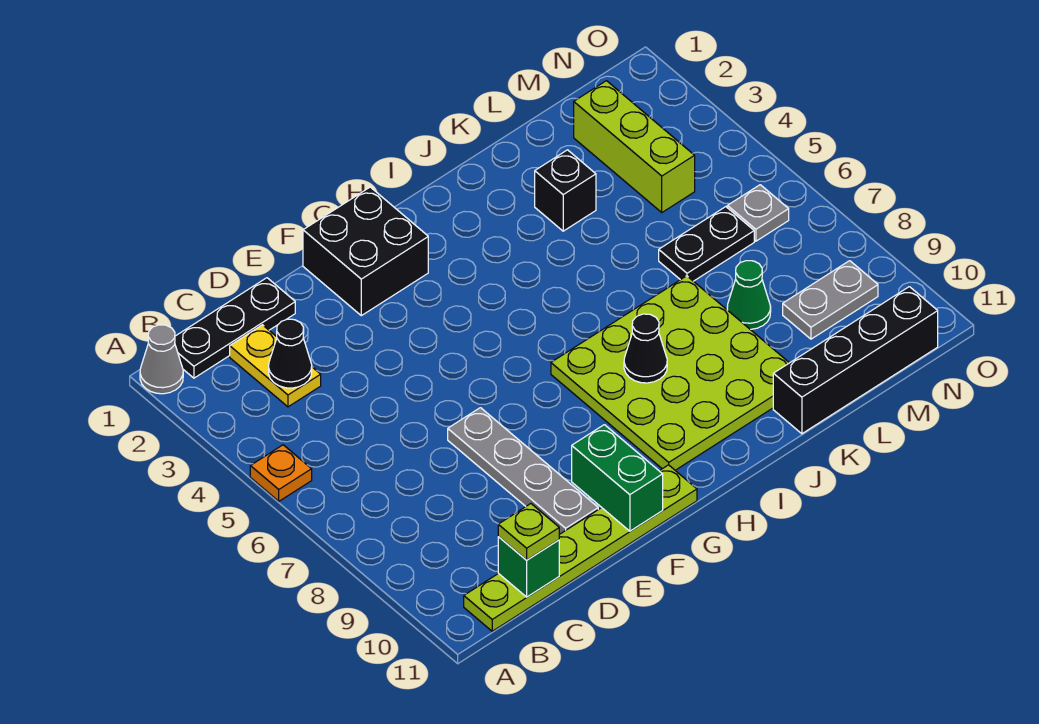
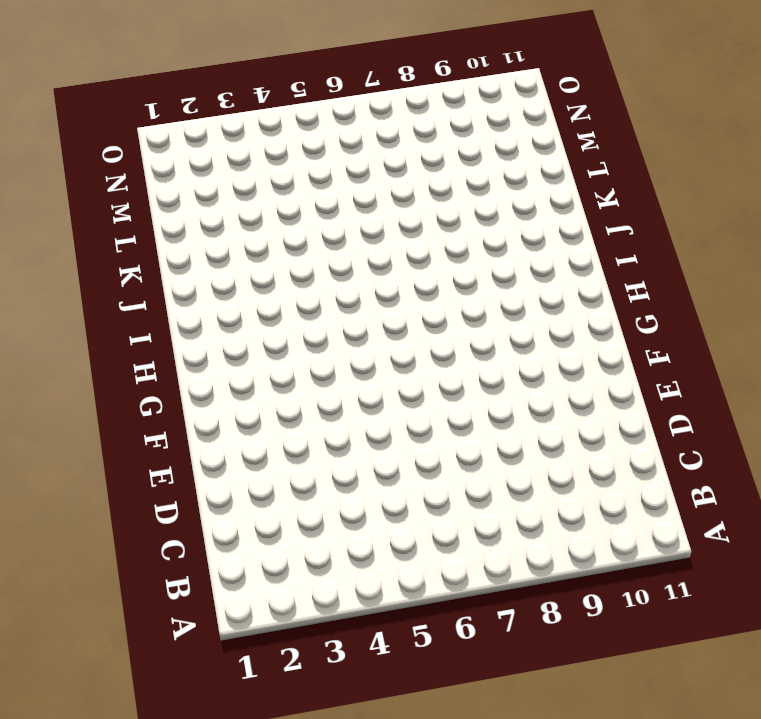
none -> grey cone A1 level 1
none -> orange plate A5 level 1
none -> black plate B1:D1 level 1

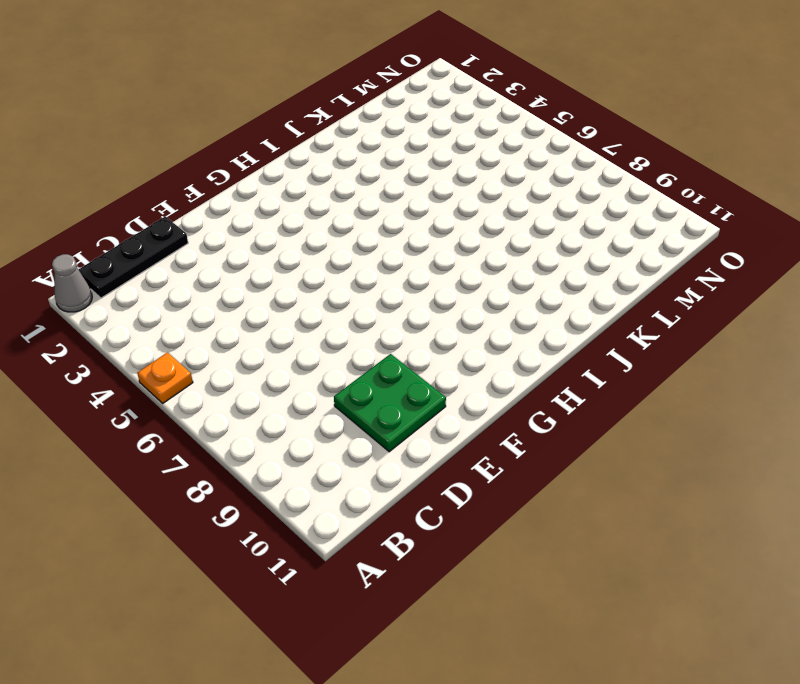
green plate D9:E10 level 1 -> grey plate E7:E10 level 1
none -> lime plate B11:G11 level 1
none -> yellow plate C2:C3 level 1
none -> black brick F1:G2 level 1

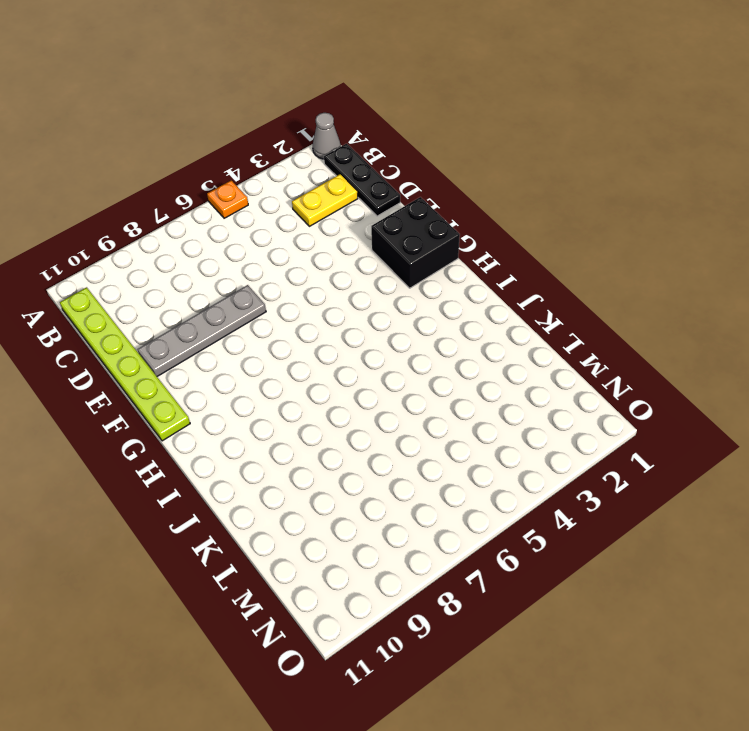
none -> lime plate H7:K10 level 1
none -> black brick K3 level 1
none -> black brick K11:N11 level 1

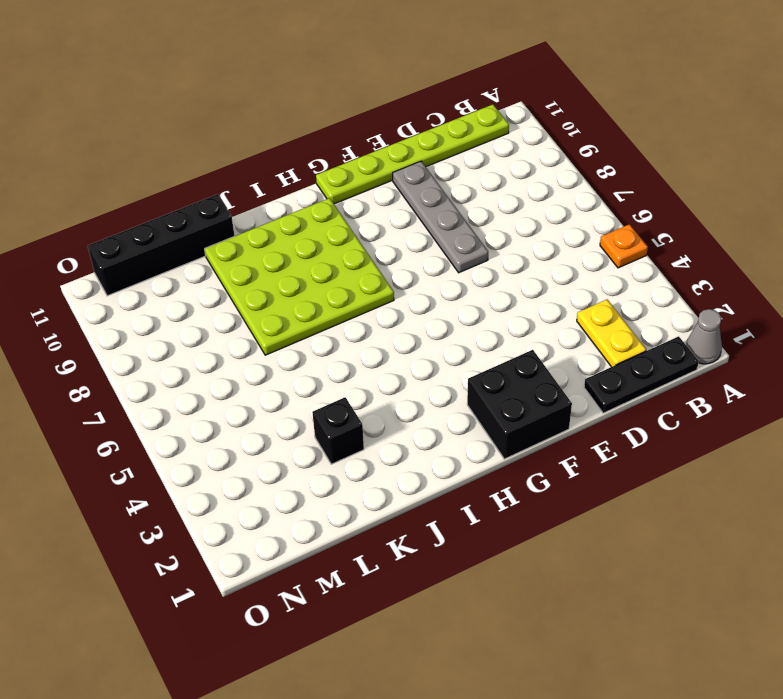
none -> black plate L6:M6 level 1
none -> green cone L8 level 1
none -> lime brick M2:M4 level 1

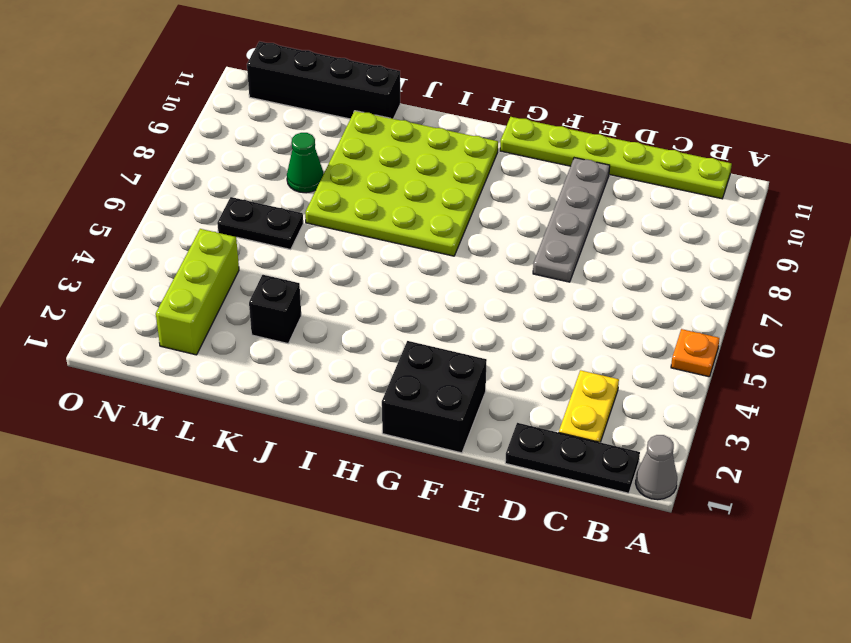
none -> grey plate M9:N9 level 1
none -> grey plate N6 level 1
none -> black cone C3 level 2

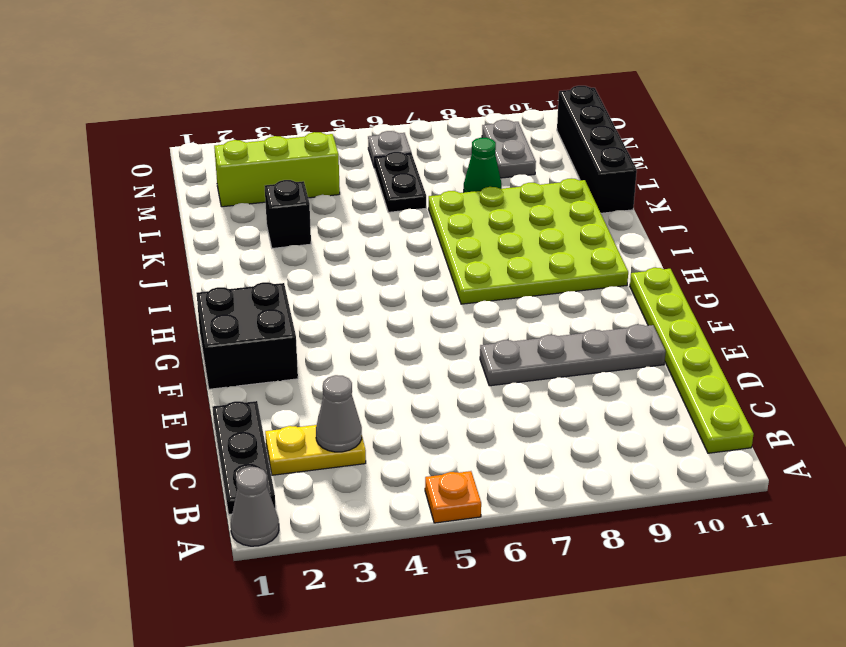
grey cone C3 level 2 -> black cone C3 level 2
none -> green brick C11 level 2
none -> green brick F10:F11 level 2
none -> black cone I8 level 2

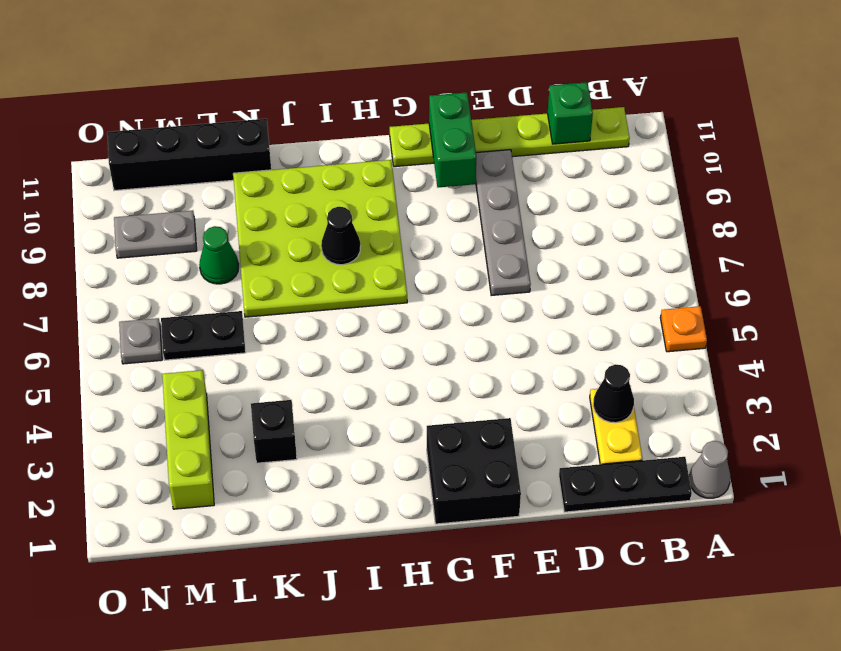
none -> lime plate C11 level 3

